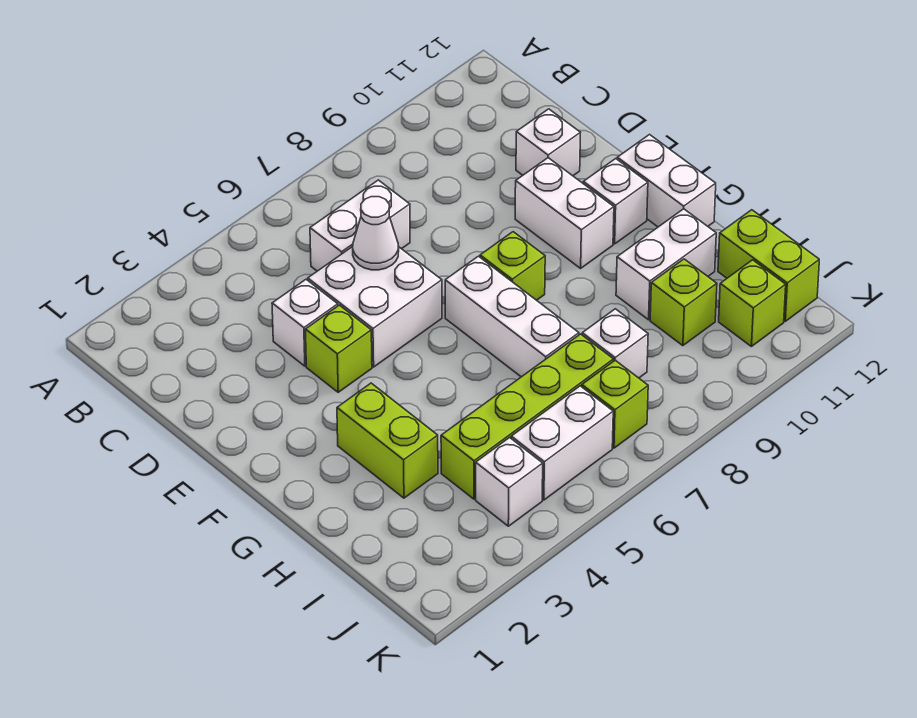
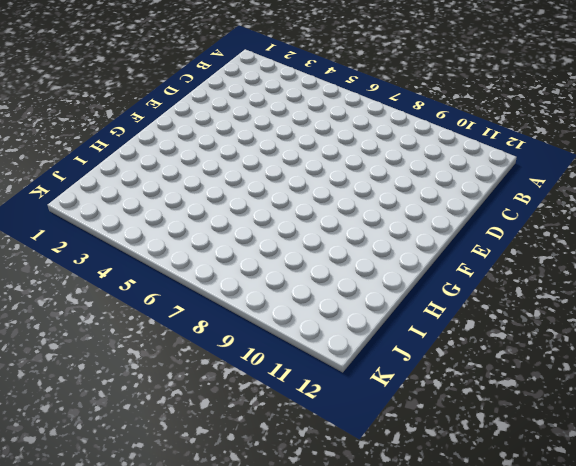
none -> white brick C6:C7 level 1
none -> white brick D4 level 1
none -> white brick D5:E6 level 1

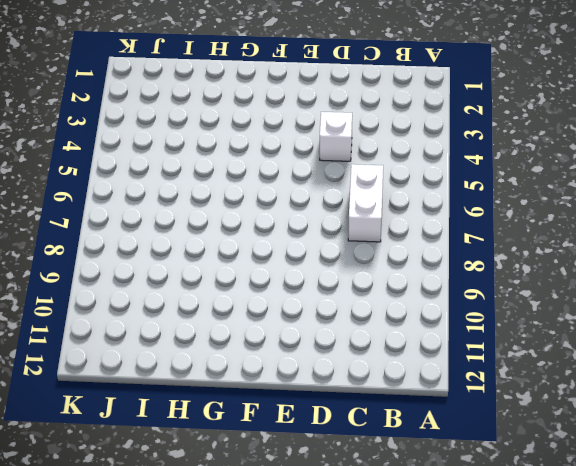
none -> white brick D5:E6 level 1
none -> white brick D11 level 1
none -> lime brick E4 level 1

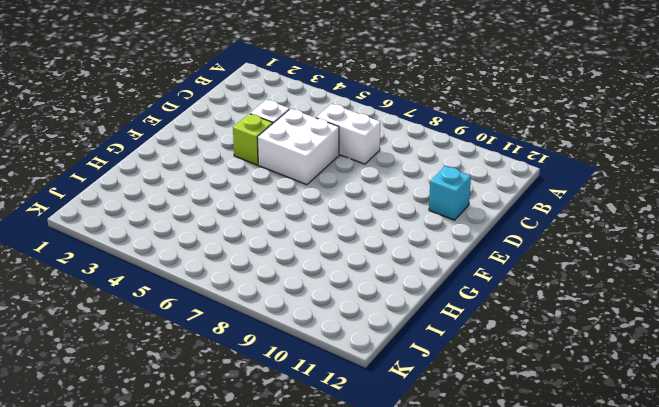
cyan brick D11 level 1 -> white brick D11 level 1
none -> white brick E10:F10 level 1
none -> white brick F7:H7 level 1
none -> lime brick F8 level 1

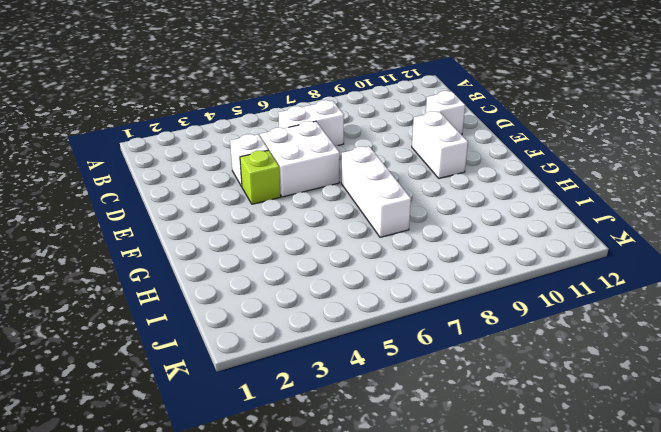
none -> lime brick F8 level 1
none -> white brick F11 level 1
none -> white brick F12:G12 level 1

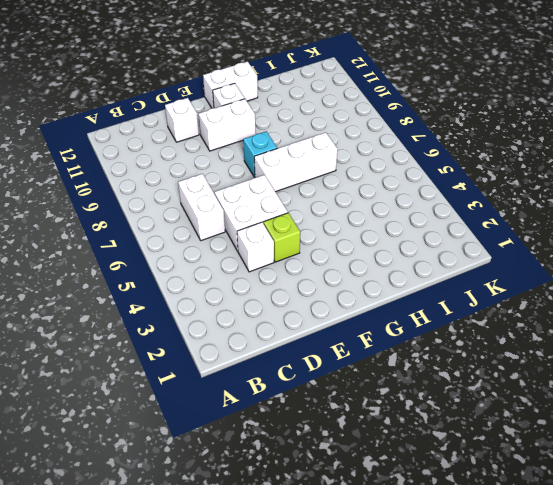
cyan brick F8 level 1 -> lime brick F8 level 1
none -> lime brick G3:H3 level 1
none -> white brick H10:H11 level 1
none -> lime brick I4:I7 level 1

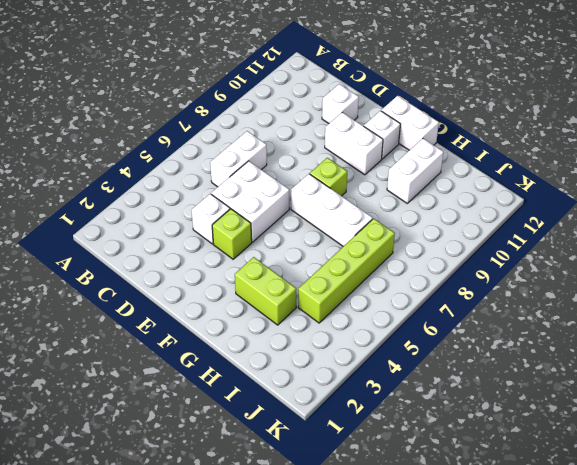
none -> white brick I8 level 1
none -> lime brick I10 level 1
none -> lime brick I12:J12 level 1

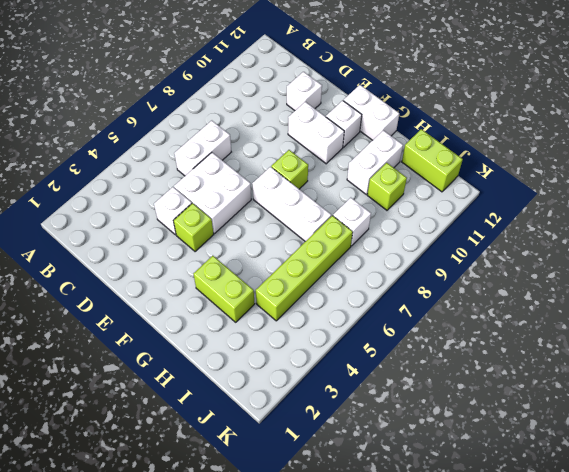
none -> white brick J4 level 1
none -> white brick J5:J6 level 1
none -> lime brick J7 level 1

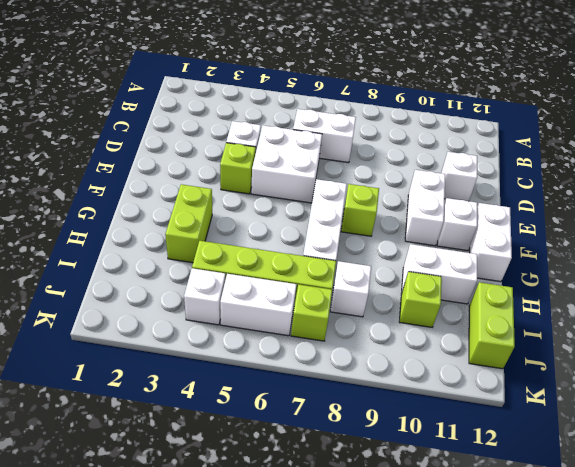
none -> lime brick J11 level 1
none -> white cone D6 level 2

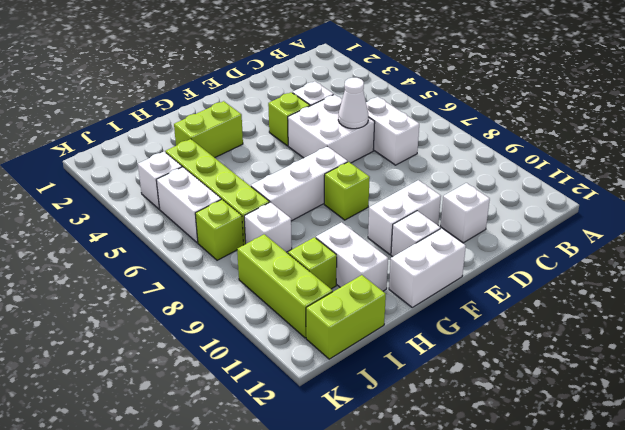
lime brick J9:J11 level 1 -> lime brick J11 level 1

